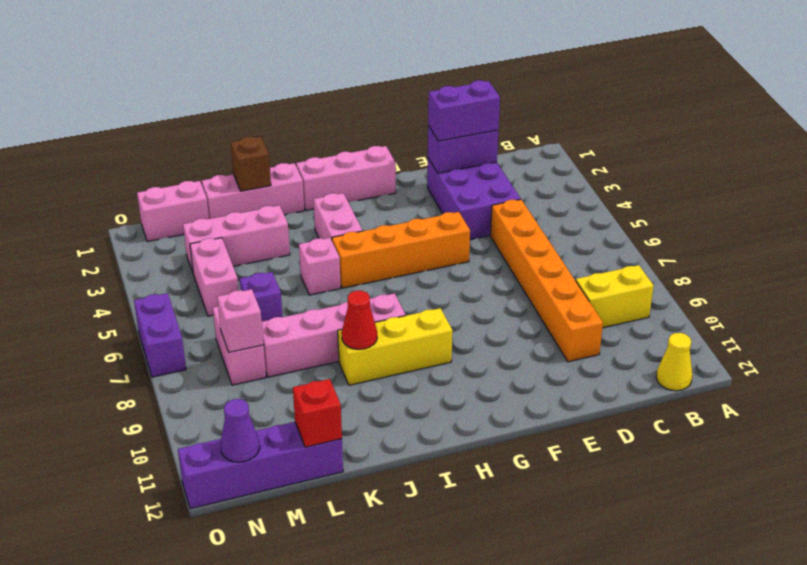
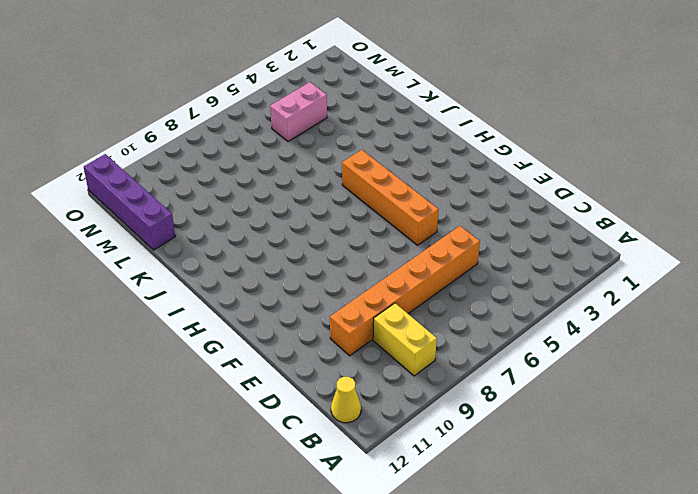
none -> purple brick D2:E4 level 1
none -> pink brick G1:I1 level 1
none -> yellow brick H9:J9 level 1

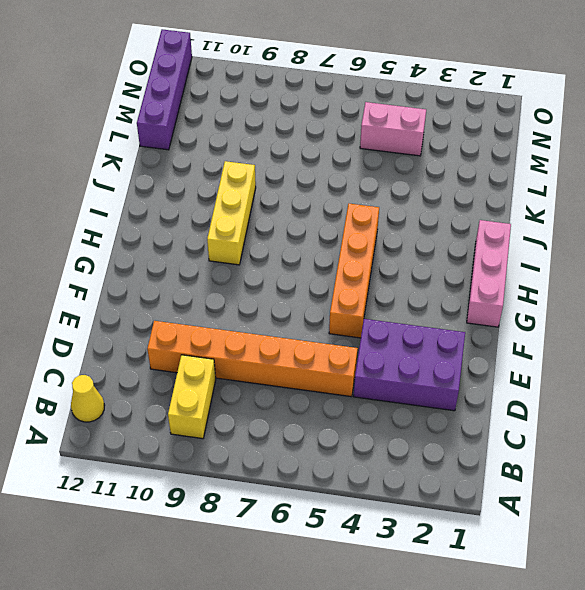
none -> pink brick I3:I4 level 1
none -> pink brick I8:L8 level 1
none -> pink brick J1:L1 level 1

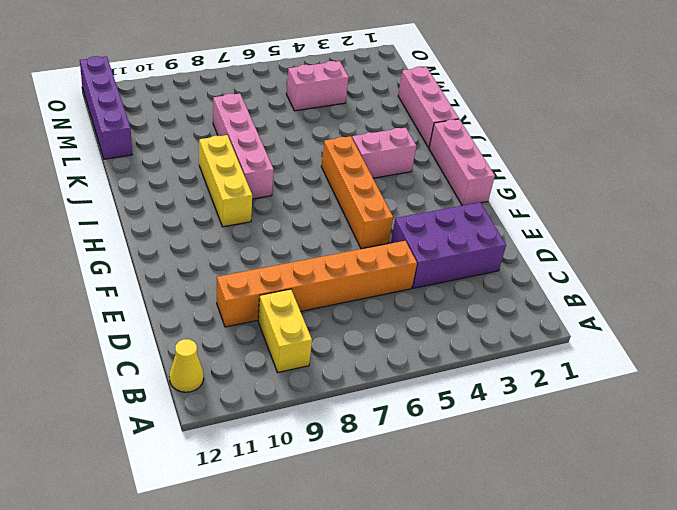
none -> pink brick J5 level 1
none -> pink brick K3:M3 level 1
none -> purple brick L6 level 1

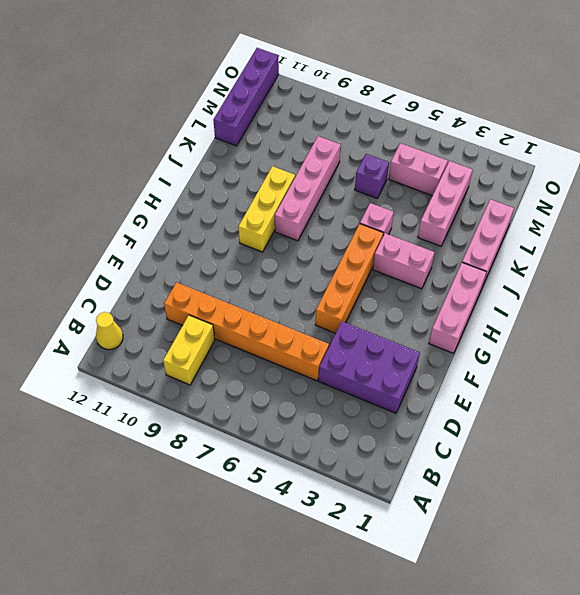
none -> pink brick M1:N1 level 1
none -> pink brick M7:M8 level 1
none -> purple brick O6:O7 level 1

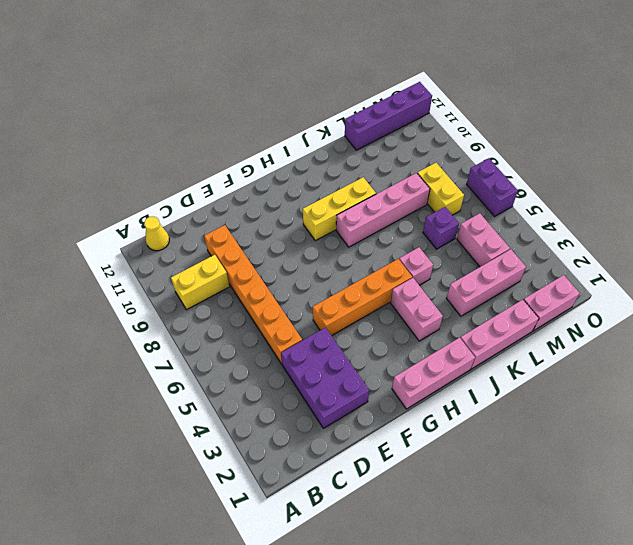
yellow brick M7:M8 level 1 -> pink brick M7:M8 level 1
none -> purple brick D2:E2 level 2
none -> red cone J9 level 2
none -> brown brick K1 level 2

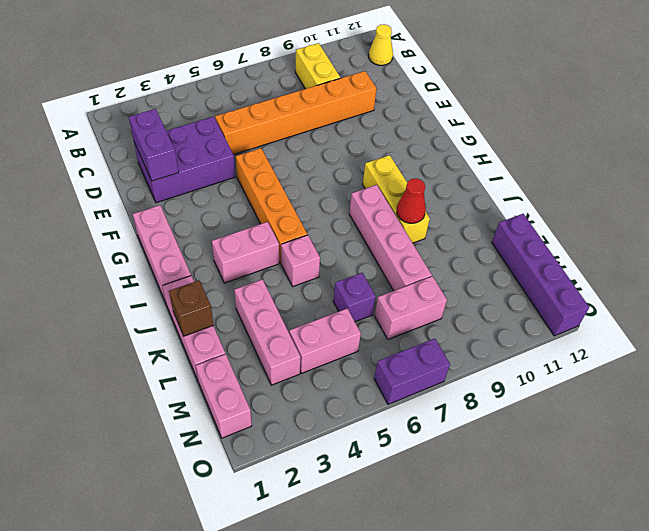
none -> red brick L12 level 2
none -> pink brick M8 level 2
none -> purple cone N12 level 2

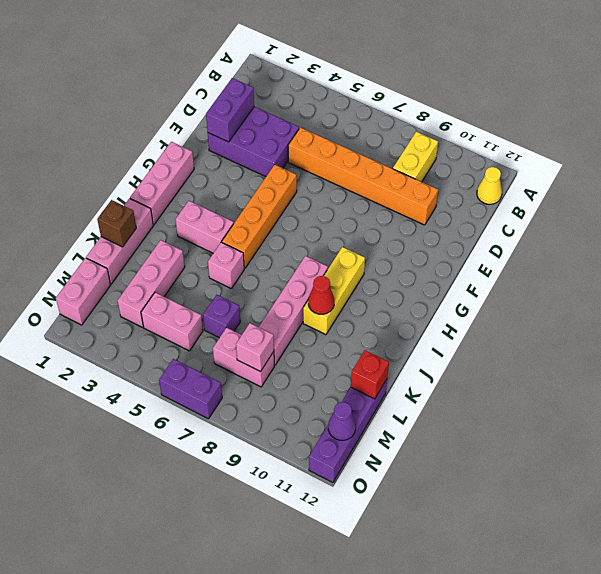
none -> purple brick D2:E2 level 3

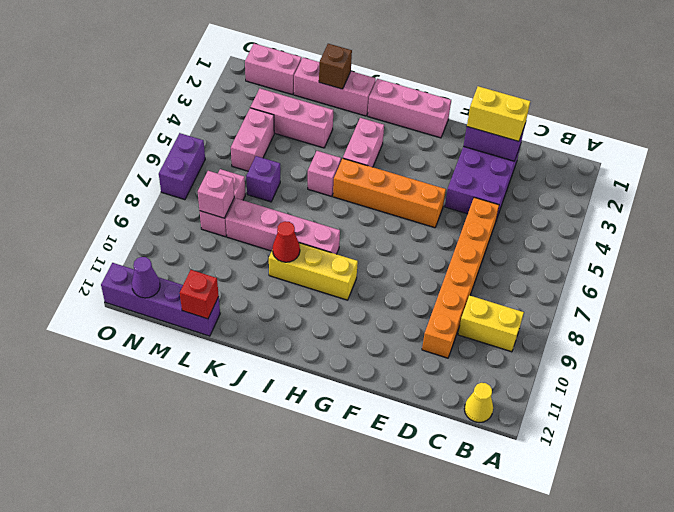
yellow brick D2:E2 level 3 -> purple brick D2:E2 level 3

